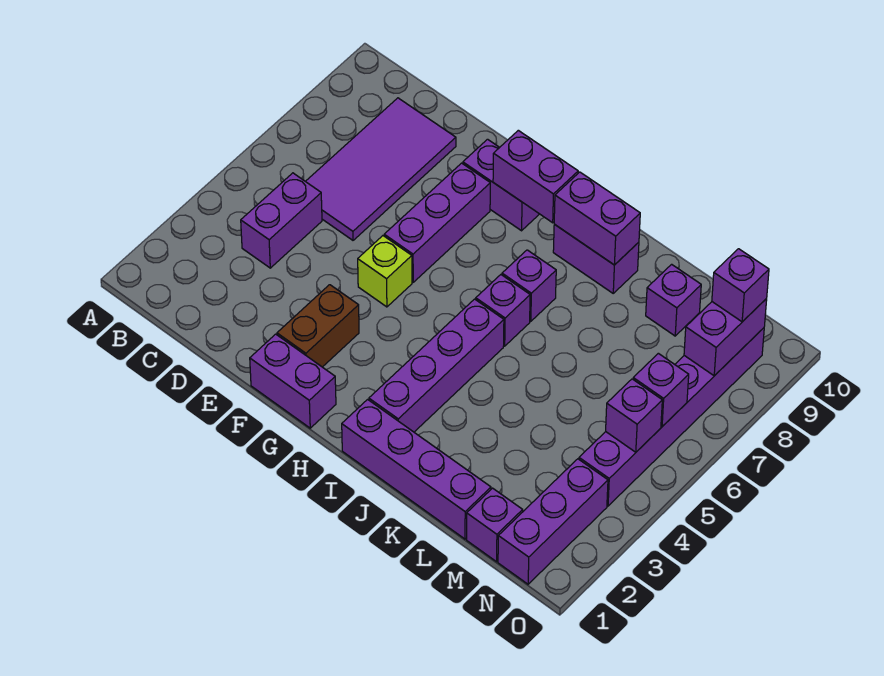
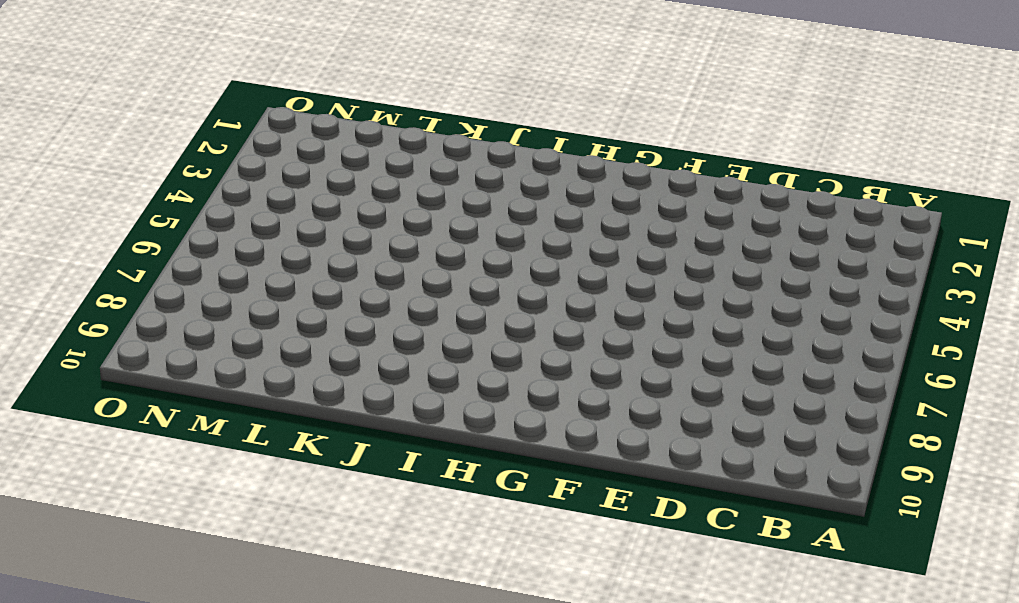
none -> purple brick C4:C5 level 1
none -> purple tile C6:D9 level 1
none -> purple brick F1:G1 level 1

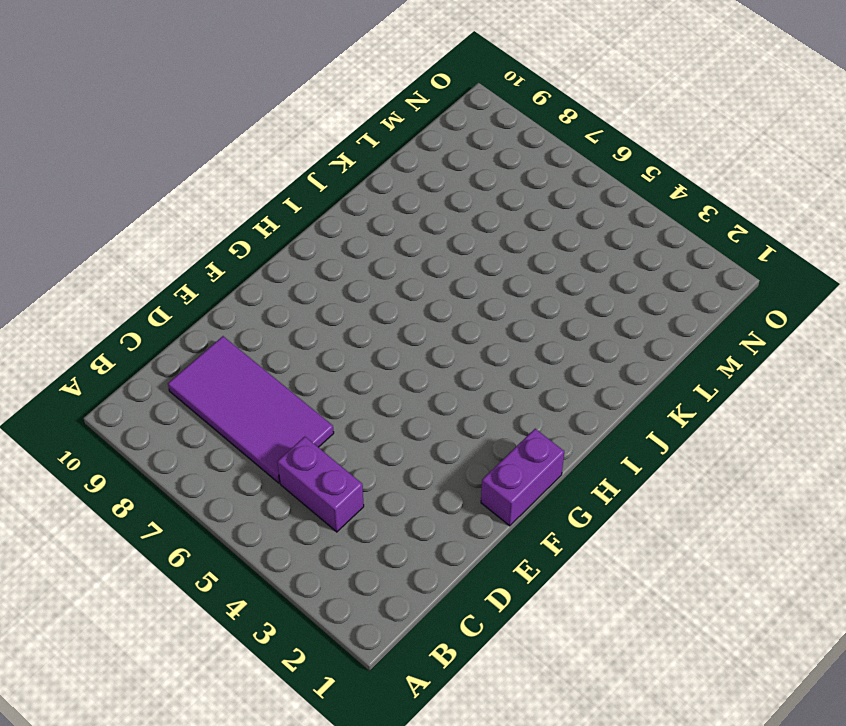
none -> brown brick F2:F3 level 1
none -> lime brick F5 level 1
none -> purple brick F6:F8 level 1

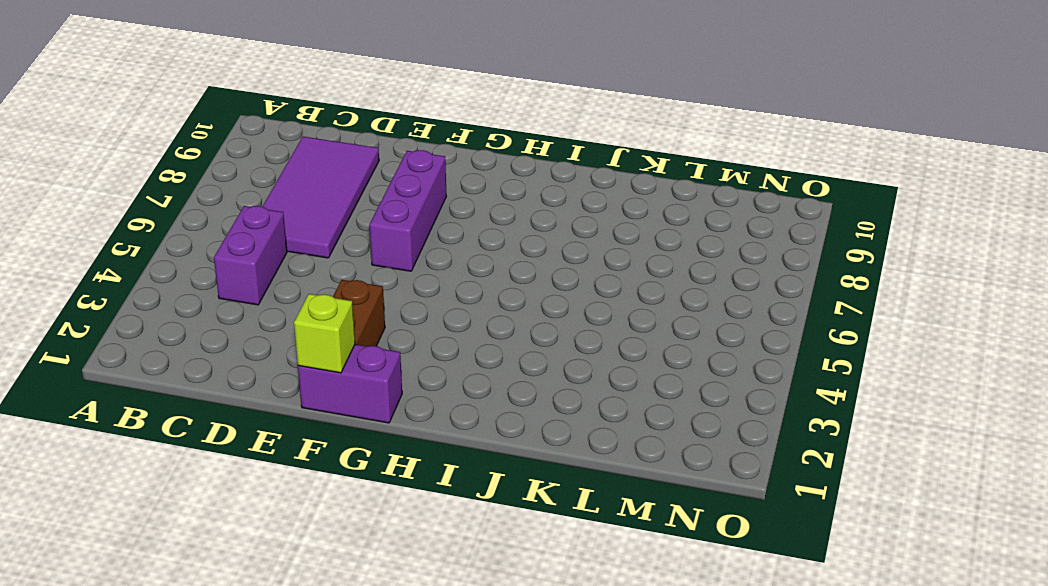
lime brick F1 level 2 -> lime brick F5 level 1
none -> purple brick F9:G9 level 1
none -> purple brick I1:L1 level 1
none -> purple brick I2:I5 level 1

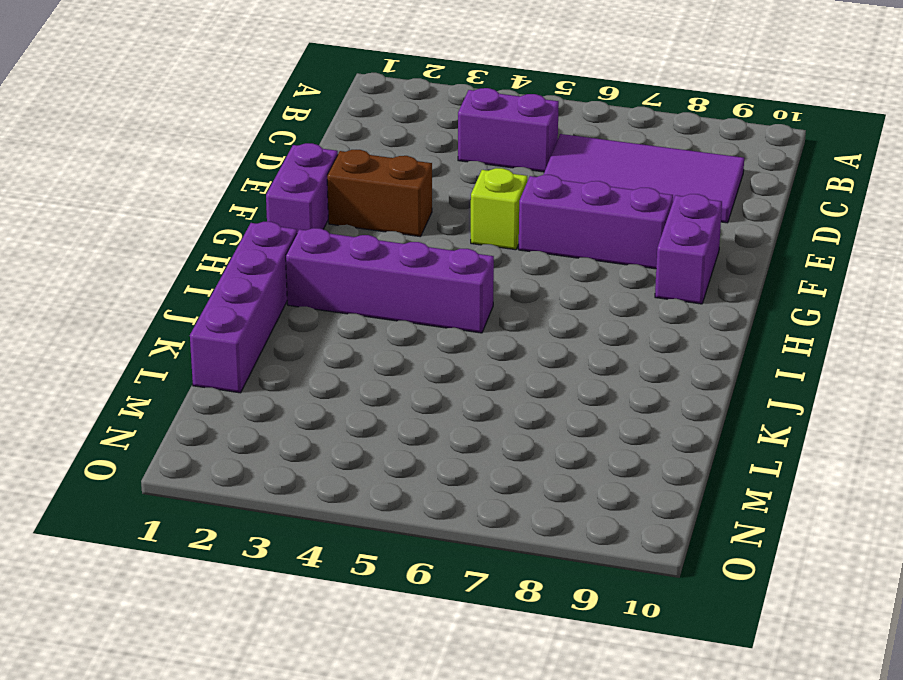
none -> purple brick I6 level 1
none -> purple brick I7 level 1
none -> purple brick I9:J9 level 1

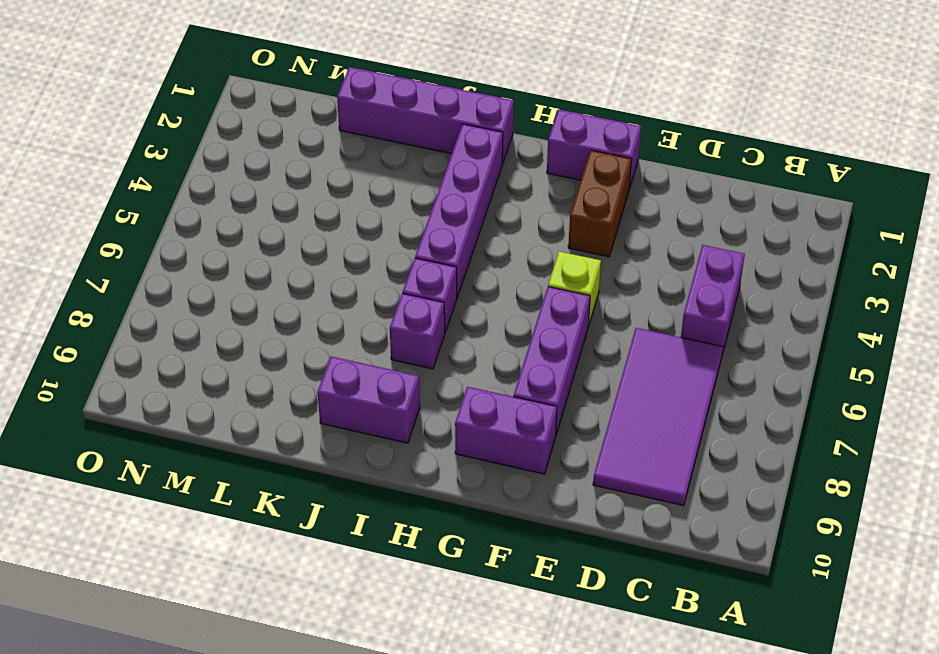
none -> purple brick L9 level 1
none -> purple brick M1 level 1
none -> purple brick N1:N3 level 1

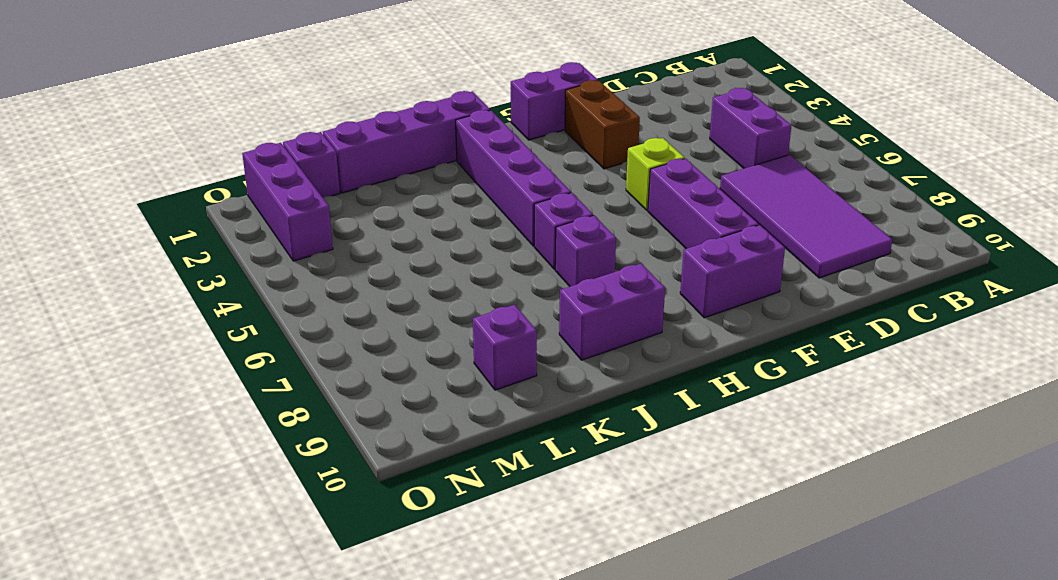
none -> purple brick N4:N9 level 1
none -> purple brick G9:H9 level 2
none -> purple brick I9:J9 level 2

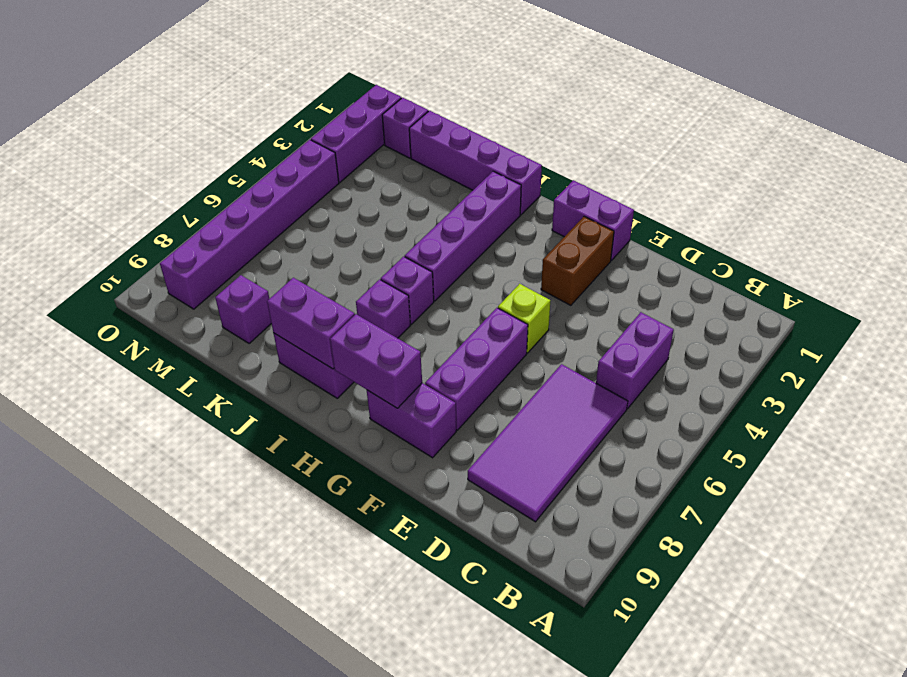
none -> purple brick N5 level 2
none -> purple brick N6 level 2
none -> purple brick N8:N9 level 2

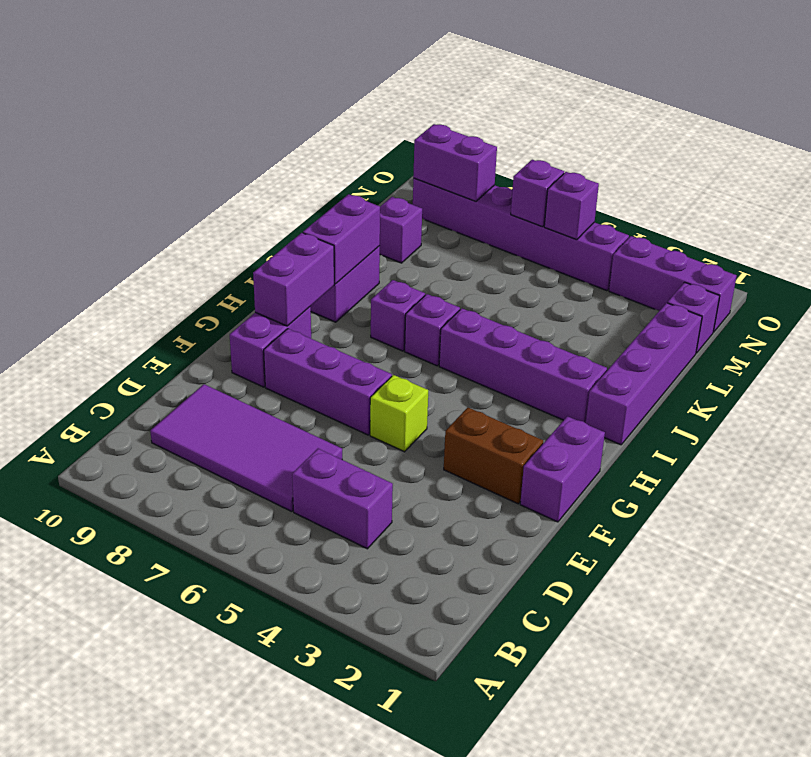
none -> purple brick N9 level 3

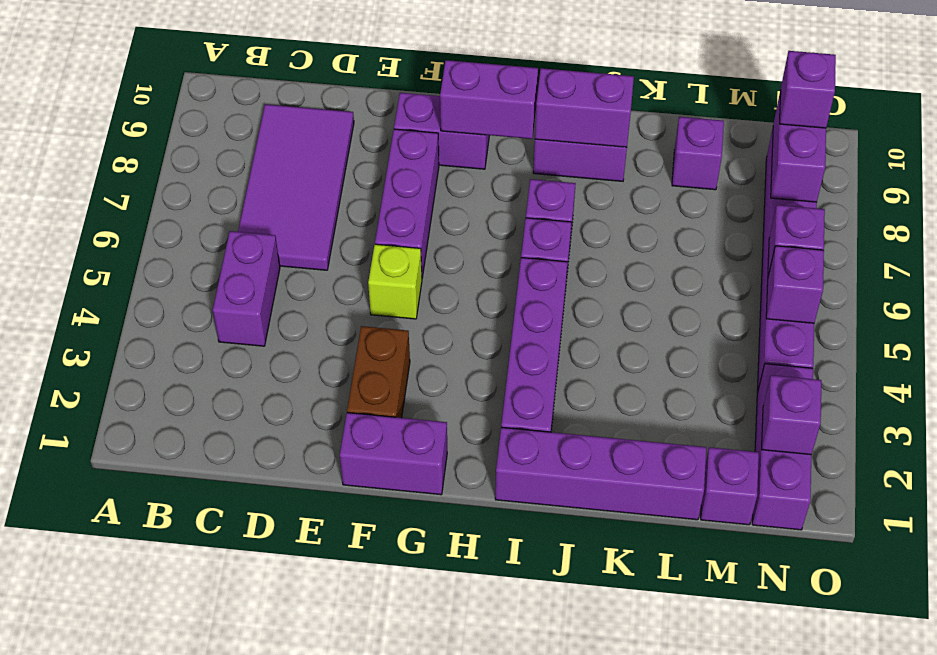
purple brick N2 level 2 -> none

